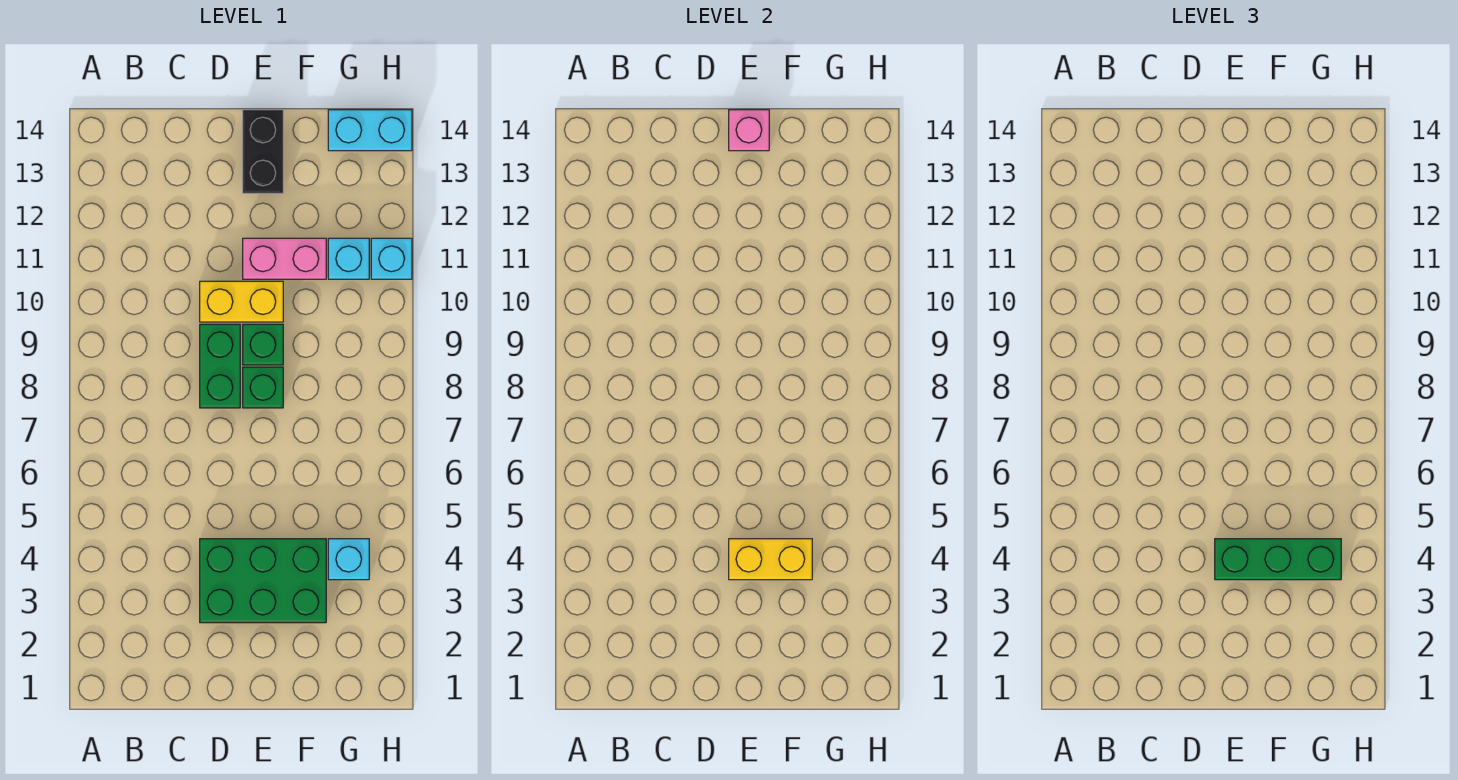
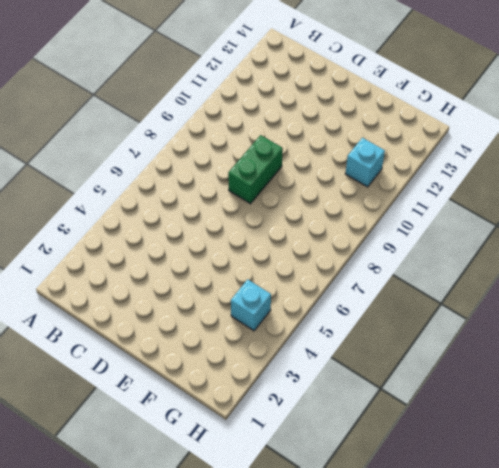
none -> green brick D3:F4 level 1
none -> yellow brick D10:E10 level 1
none -> green brick E8 level 1

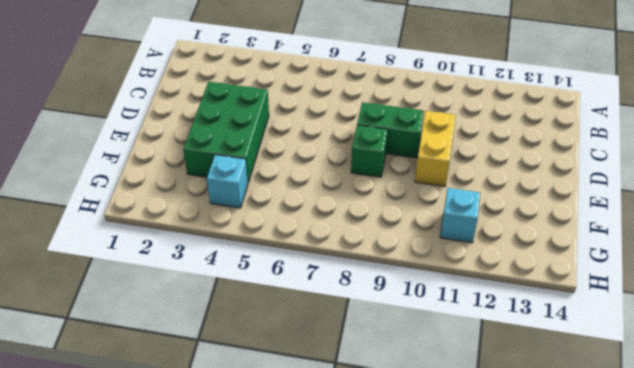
none -> green brick E9 level 1
none -> pink brick E11:F11 level 1
none -> black brick E13:E14 level 1

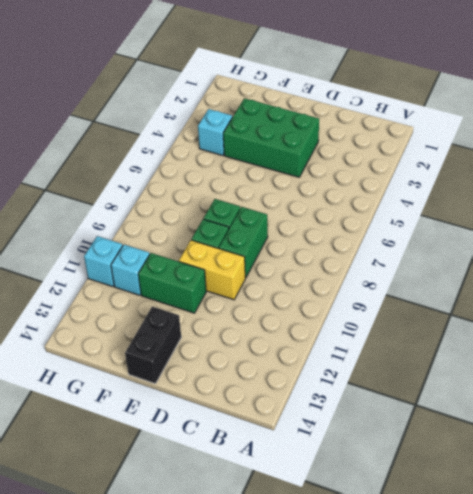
green brick E11:F11 level 1 -> pink brick E11:F11 level 1
none -> cyan brick G14:H14 level 1
none -> yellow brick E4:F4 level 2
none -> pink brick E14 level 2

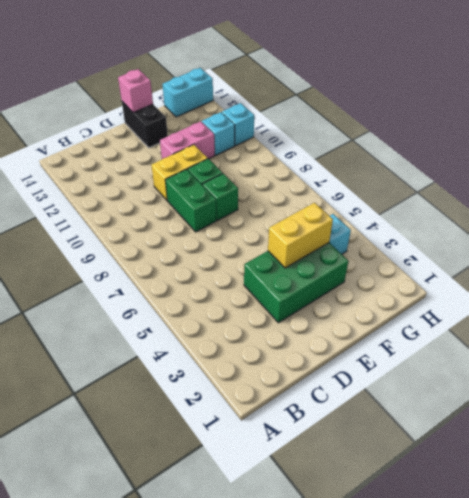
none -> green brick E4:G4 level 3

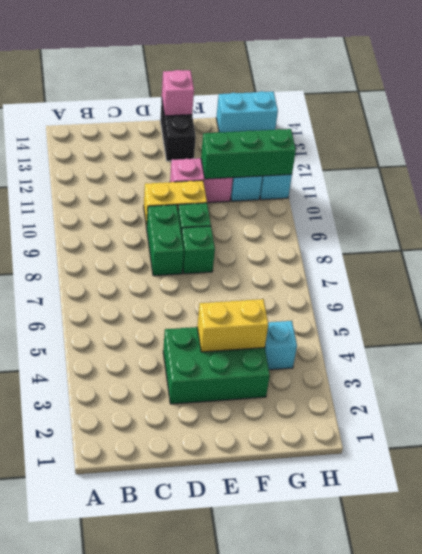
green brick F11:H11 level 2 -> green brick E4:G4 level 3

